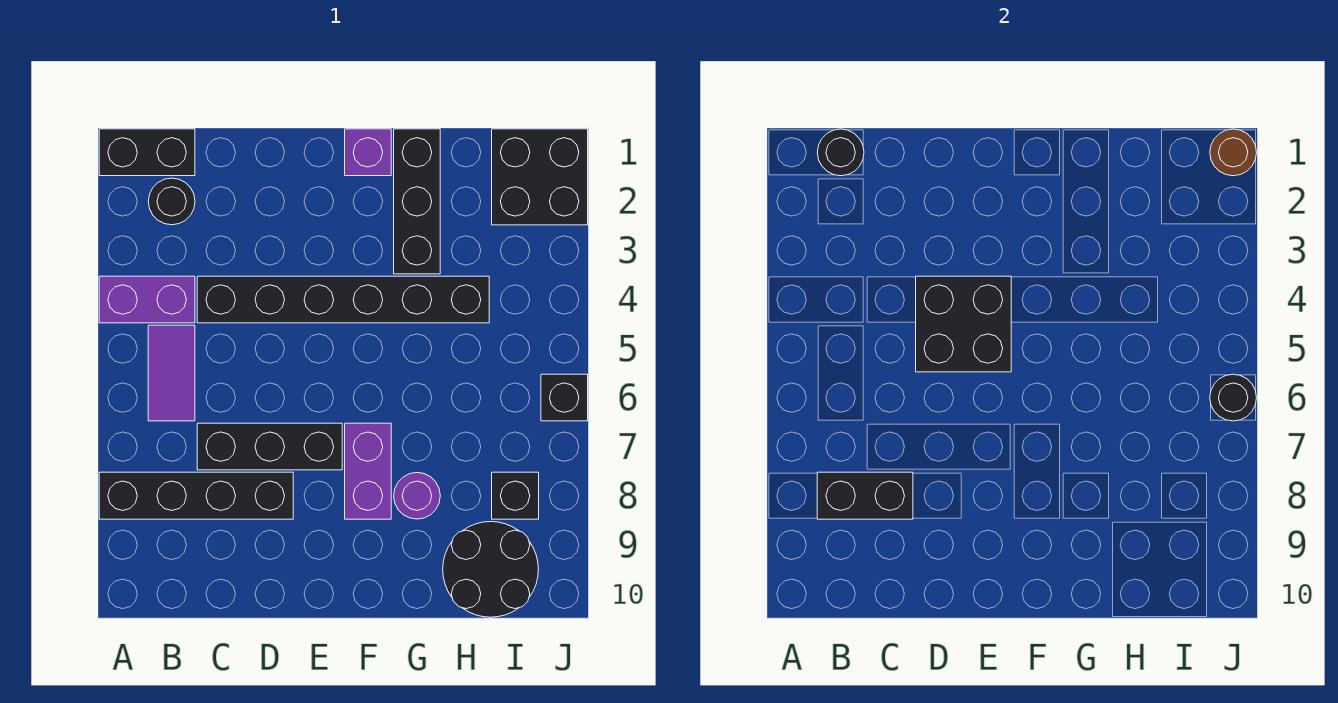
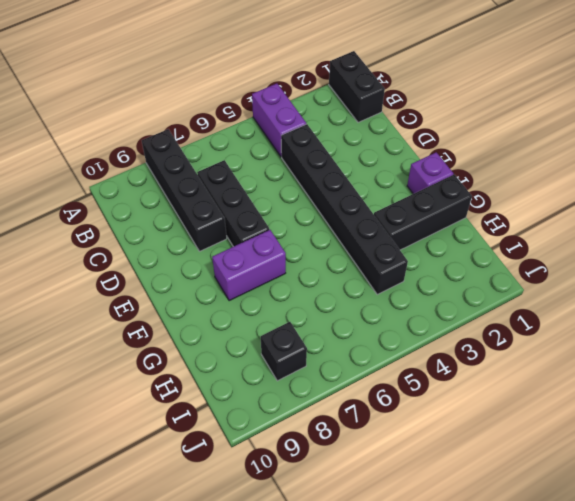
none -> black round brick B2 level 1
none -> purple tile B5:B6 level 1
none -> purple round brick G8 level 1

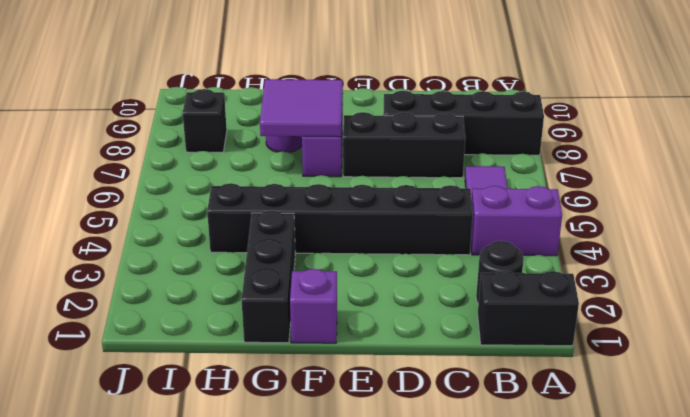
purple tile F7:G8 level 2 -> none
none -> black round brick H9:I10 level 1
none -> black brick I1:J2 level 1
none -> black brick J6 level 1

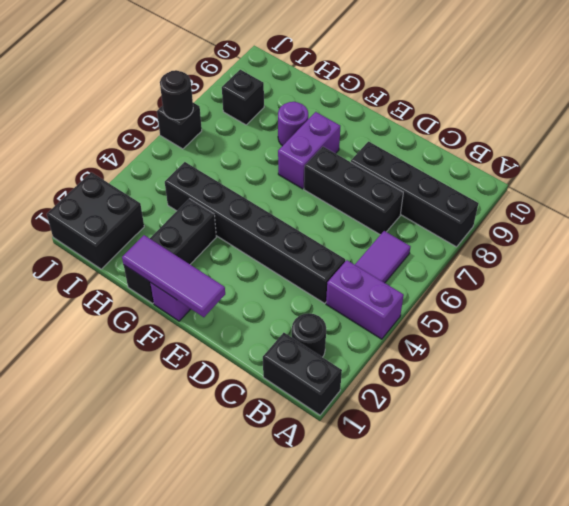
purple tile E1:G1 level 2 -> none
none -> black round brick H9:I10 level 1
none -> black round brick B1 level 2
none -> black brick B8:C8 level 2

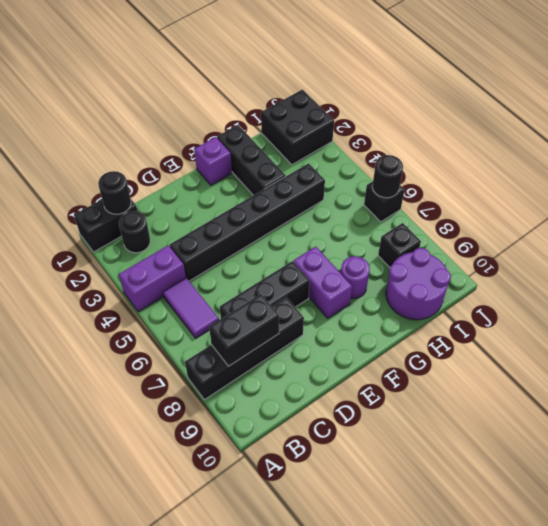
purple round brick H9:I10 level 1 -> black round brick H9:I10 level 1
none -> black brick D4:E5 level 2
none -> brown round brick J1 level 2

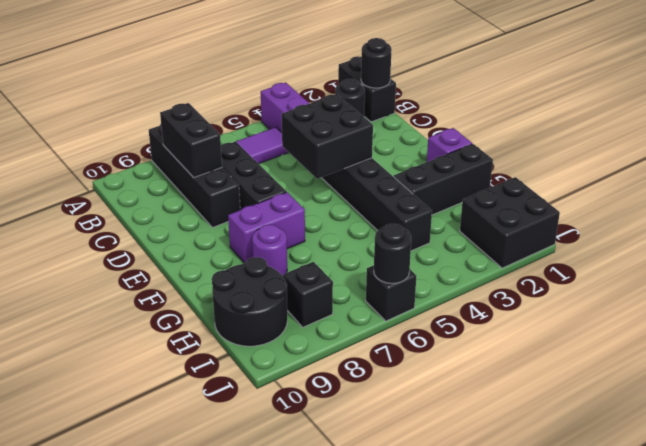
none -> brown round brick J1 level 2

